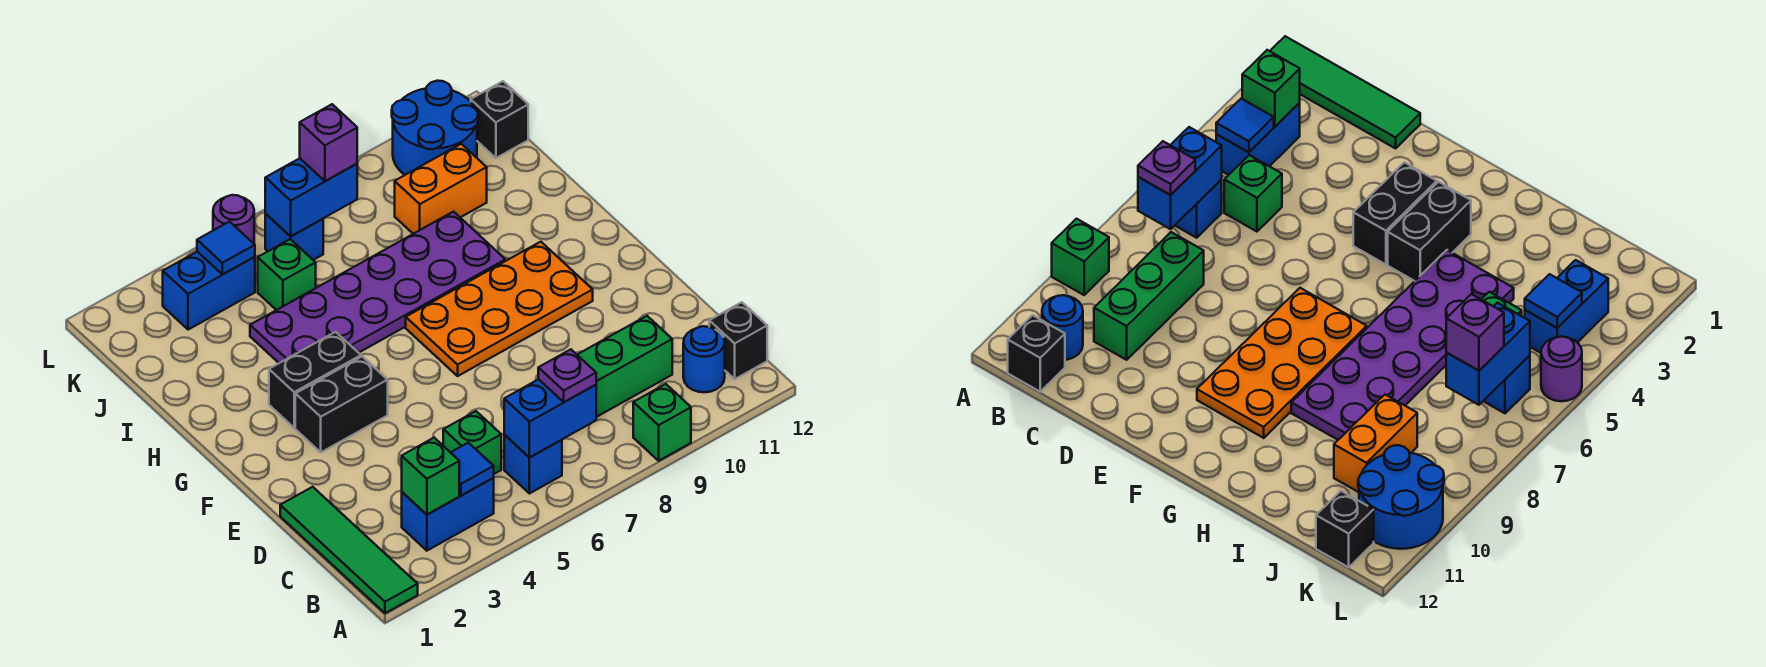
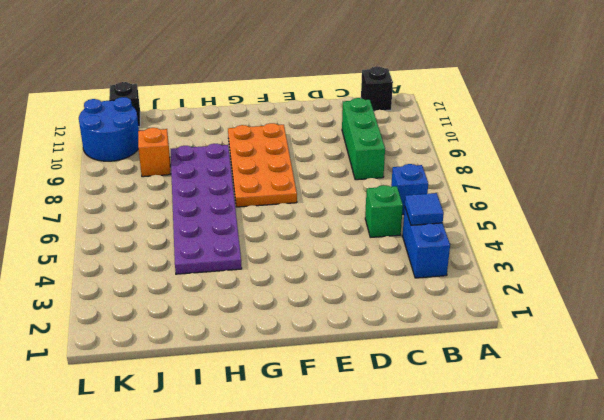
orange brick J9 level 1 -> orange brick J9:J10 level 1
none -> green tile A1:D1 level 1
none -> green brick A9 level 1
none -> blue round brick B11 level 1

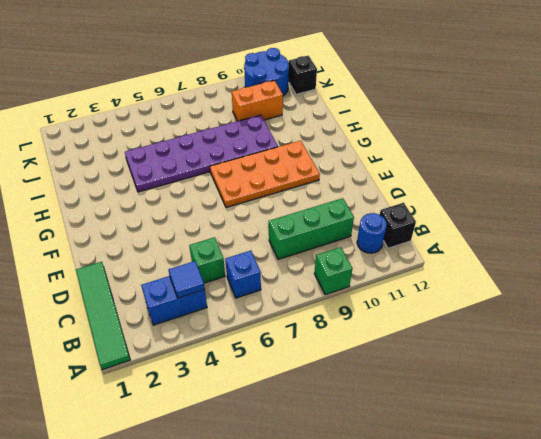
none -> black brick F3:F4 level 1
none -> black brick G3:G4 level 1
none -> green brick J5 level 1

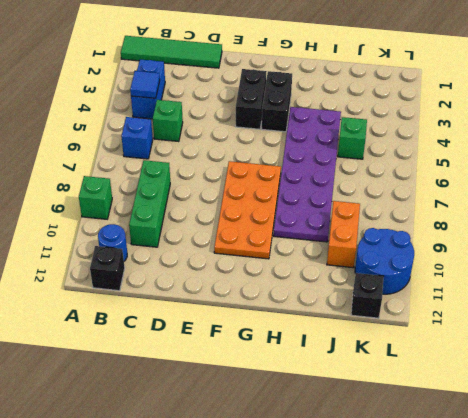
none -> blue brick K3:K4 level 1
none -> blue brick K6 level 1
none -> purple round brick L5 level 1

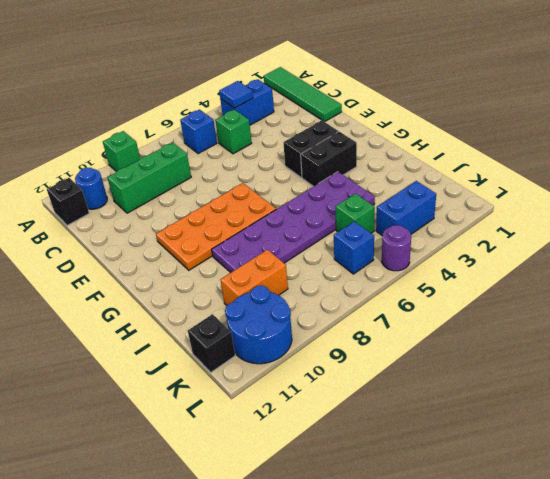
none -> green brick B3 level 2
none -> blue brick B6:B7 level 2
none -> blue tile K4 level 2

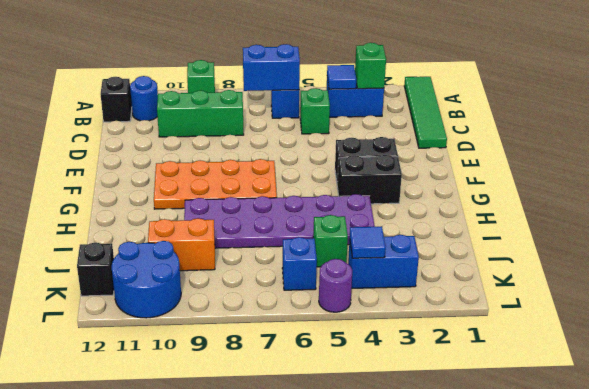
none -> blue brick K6:K7 level 2
none -> purple plate B7 level 3
none -> purple brick K7 level 3

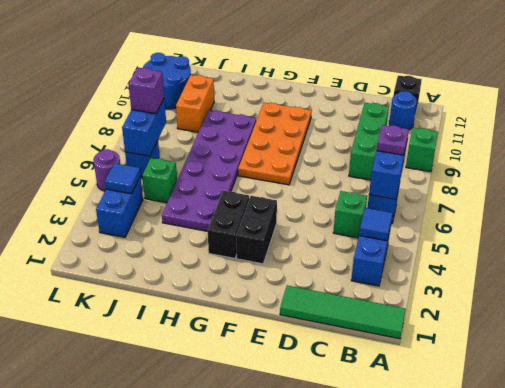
none -> black brick K12 level 1
none -> green brick B3 level 2

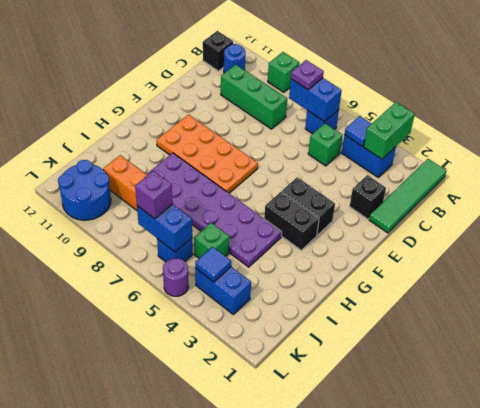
green brick A3:B3 level 2 -> green brick B3 level 2
black brick D2 level 1 -> black brick K12 level 1

